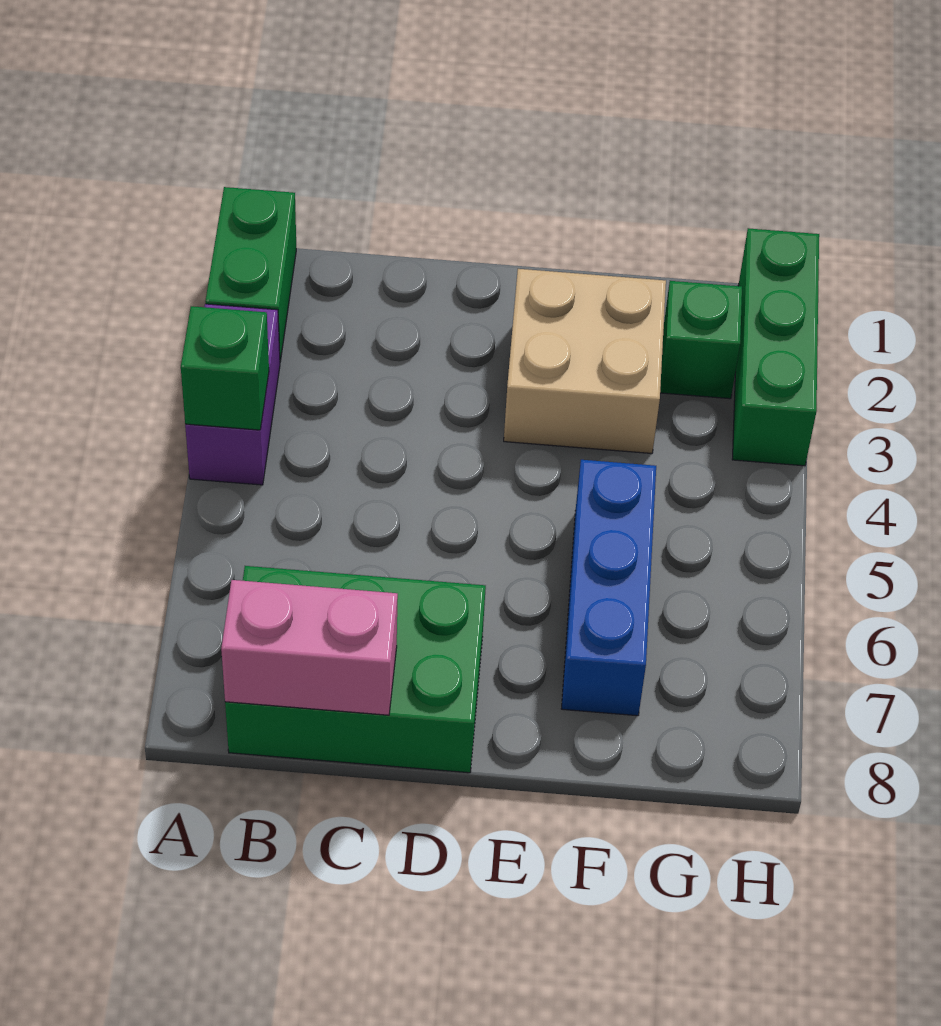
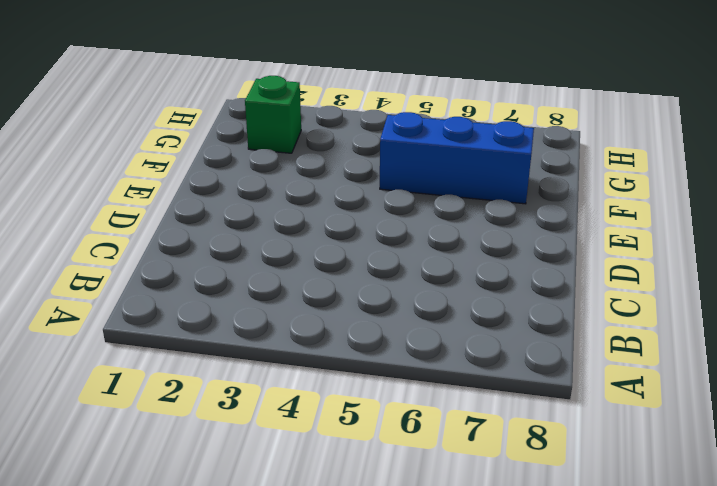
none -> green brick A1:A2 level 1
none -> purple brick A3:A4 level 1

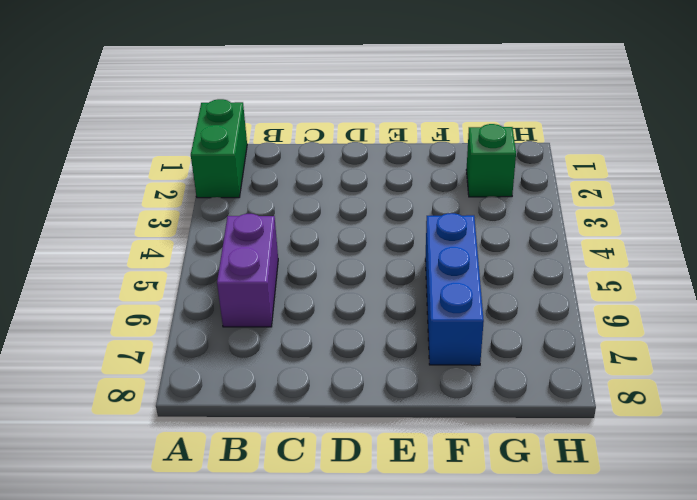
purple brick B5:B6 level 1 -> purple brick A3:A4 level 1
none -> green brick B7:D8 level 1
none -> tan brick E2:F3 level 1

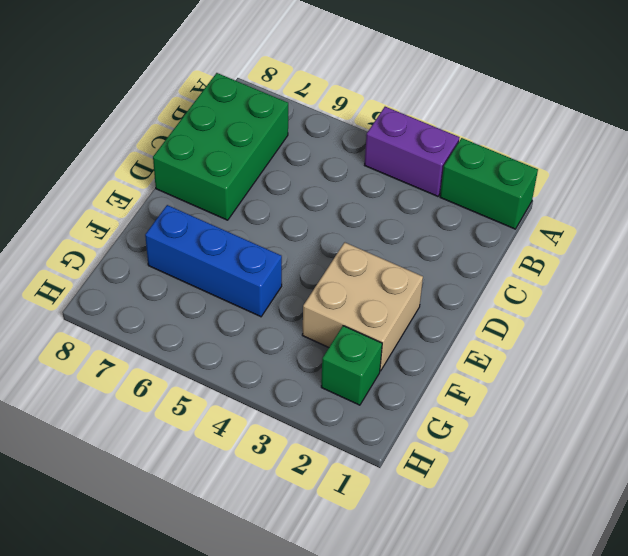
none -> green brick H1:H3 level 1
none -> green brick A4 level 2

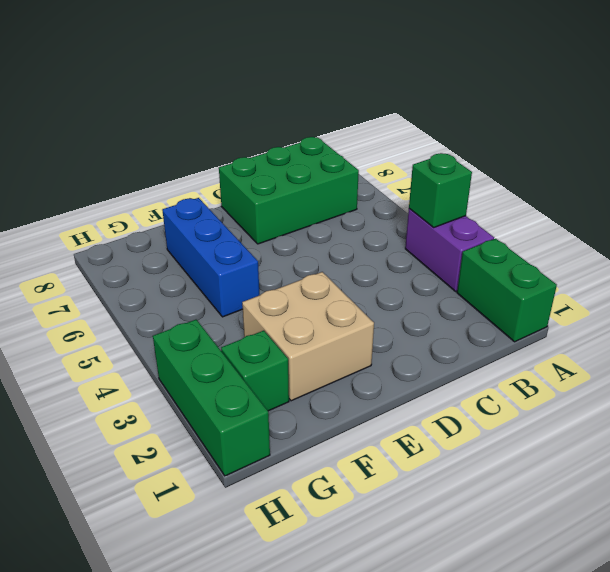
none -> pink brick B8:C8 level 2

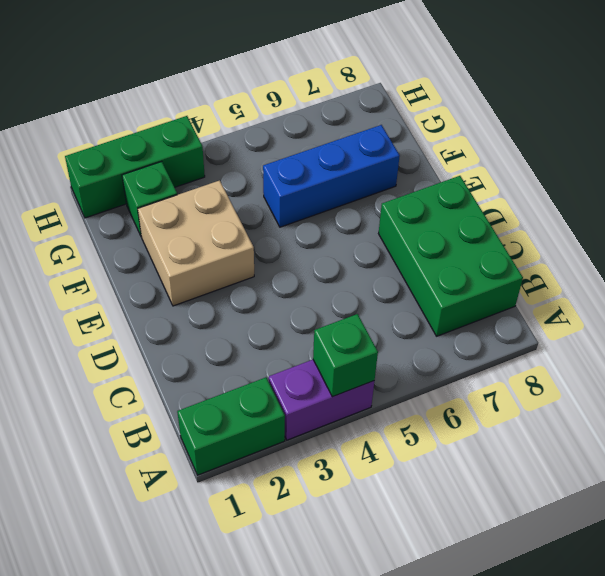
none -> pink brick B8:C8 level 2

